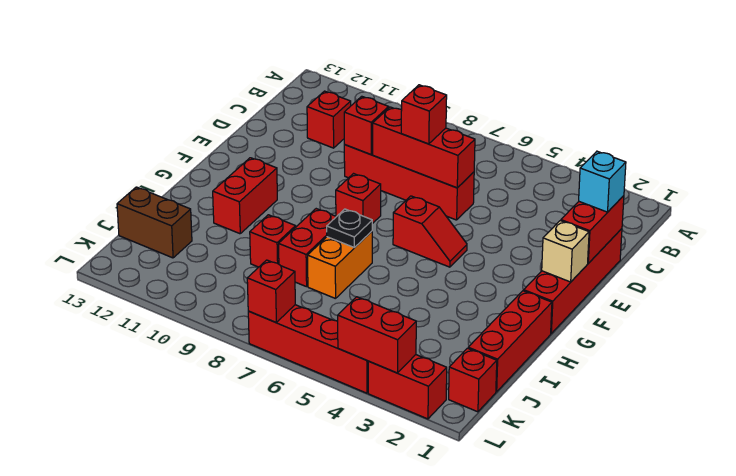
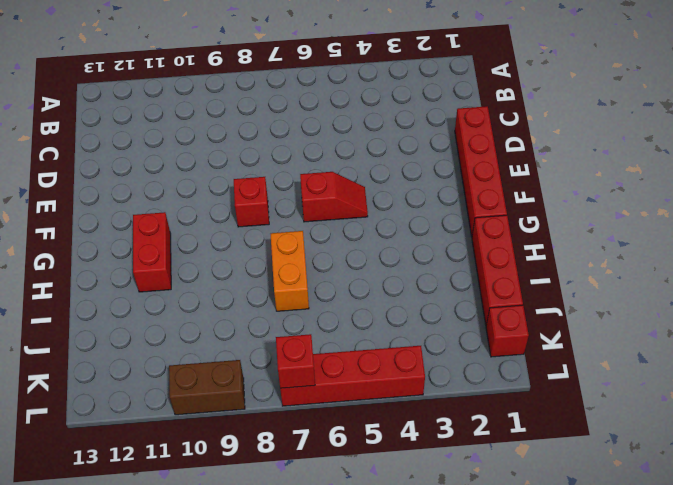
brown brick L9:L10 level 1 -> brown brick J12:J13 level 1
none -> red brick C11 level 1
none -> red brick D6:D9 level 1
none -> red brick H8:I8 level 1

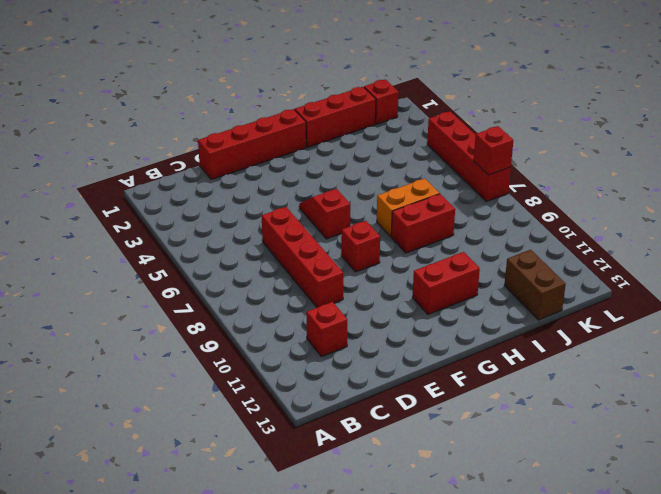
none -> red brick I9 level 1
none -> red brick L2:L3 level 1
none -> red brick D1:E1 level 2

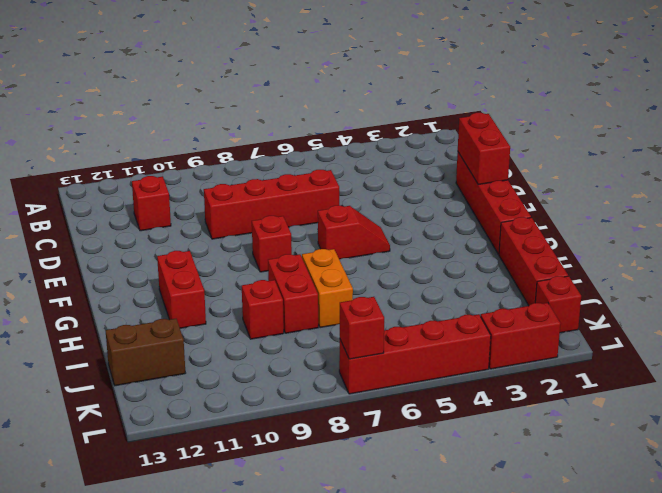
none -> red brick D6:D8 level 2
none -> red brick D9 level 2
none -> tan brick F1 level 2

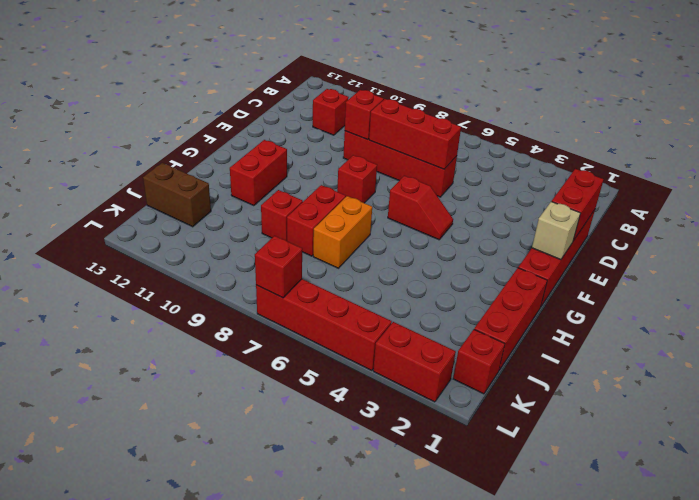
none -> black plate H7 level 2
none -> red brick L3:L4 level 2
none -> cyan brick D1 level 3

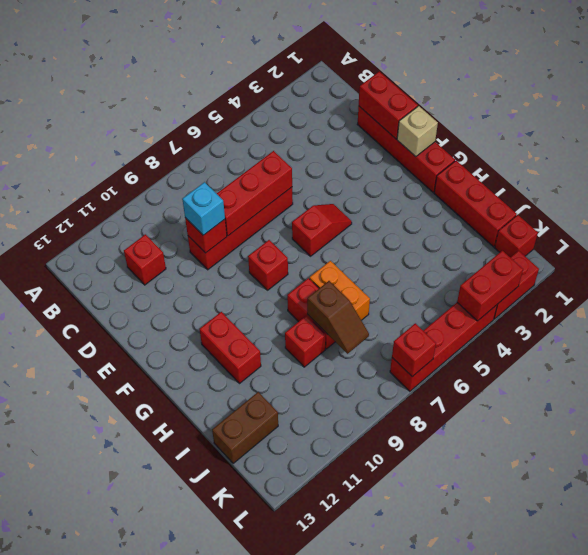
cyan brick D9 level 3 -> cyan brick D1 level 3
brown slope I8:J8 level 2 top I -> none
none -> black plate H7 level 2
none -> red brick D7 level 3

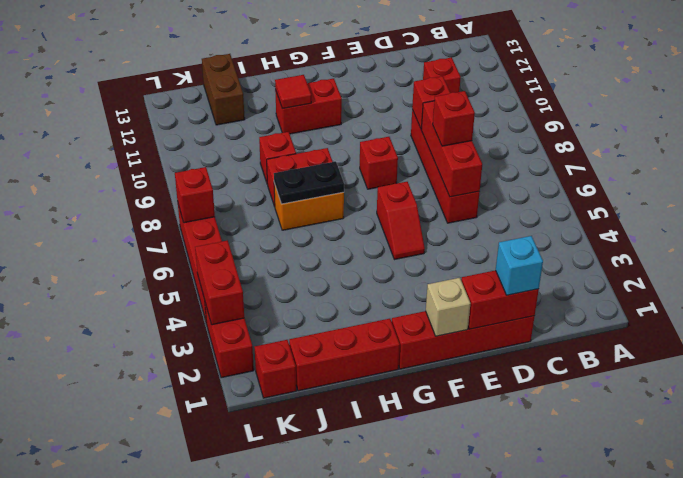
black plate H7:I7 level 2 -> black plate H7 level 2
red tile H11 level 2 -> none

